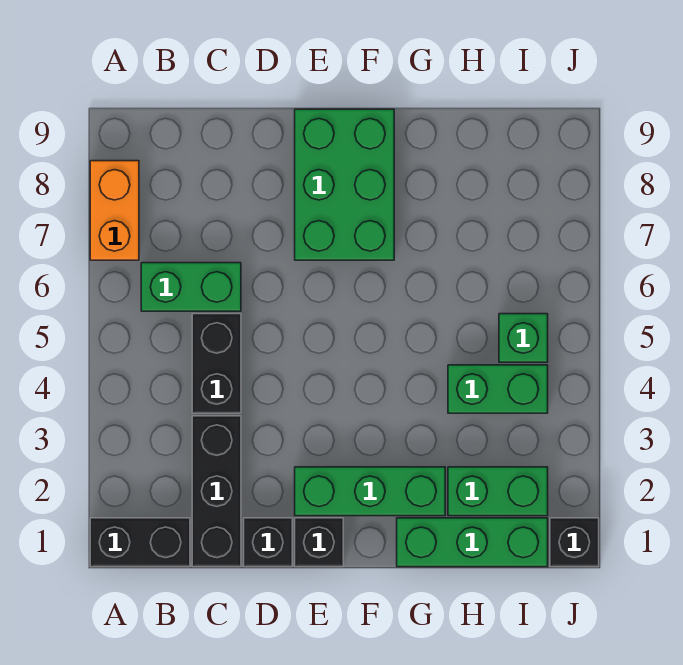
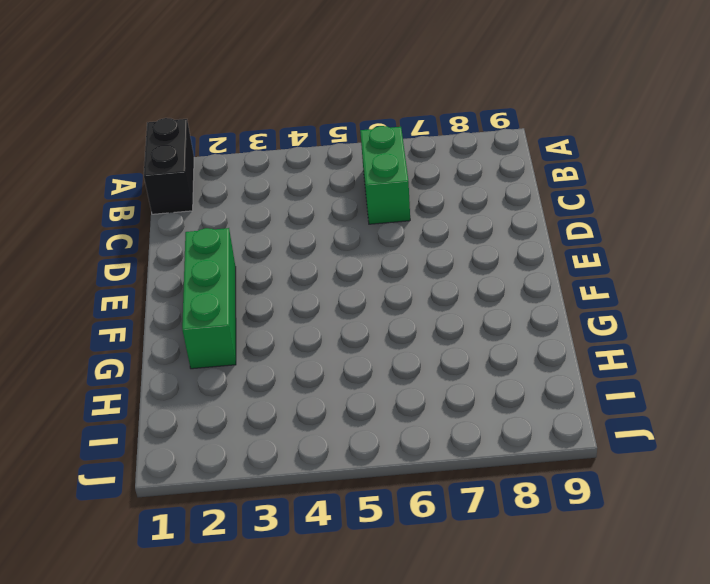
none -> orange brick A7:A8 level 1
none -> black brick C1:C3 level 1
none -> black brick C4:C5 level 1

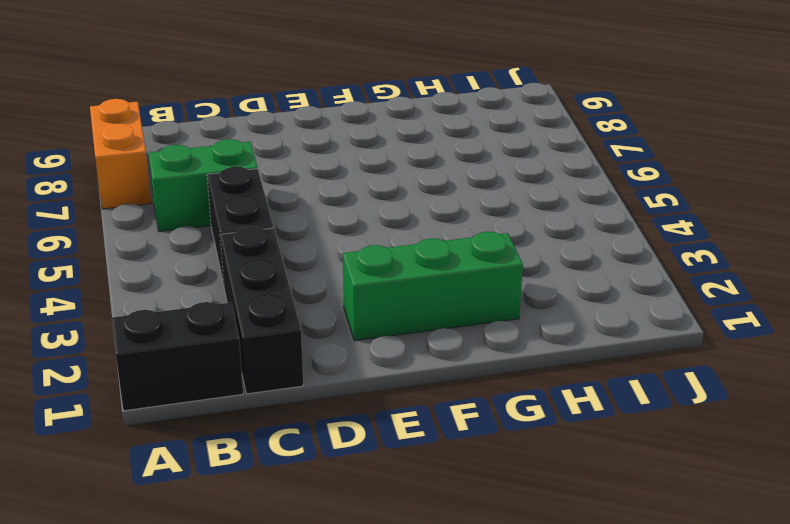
none -> black brick D1 level 1
none -> black brick E1 level 1
none -> green brick E7:F9 level 1

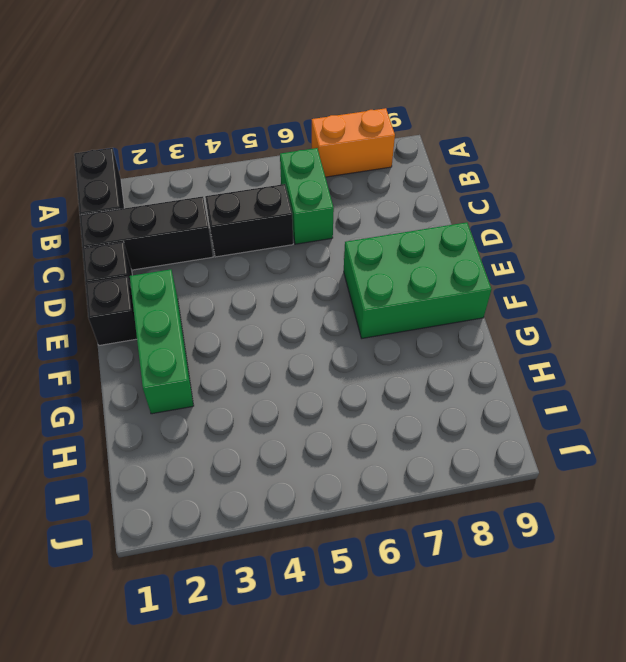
none -> green brick G1:I1 level 1
none -> green brick H2:I2 level 1
none -> green brick H4:I4 level 1

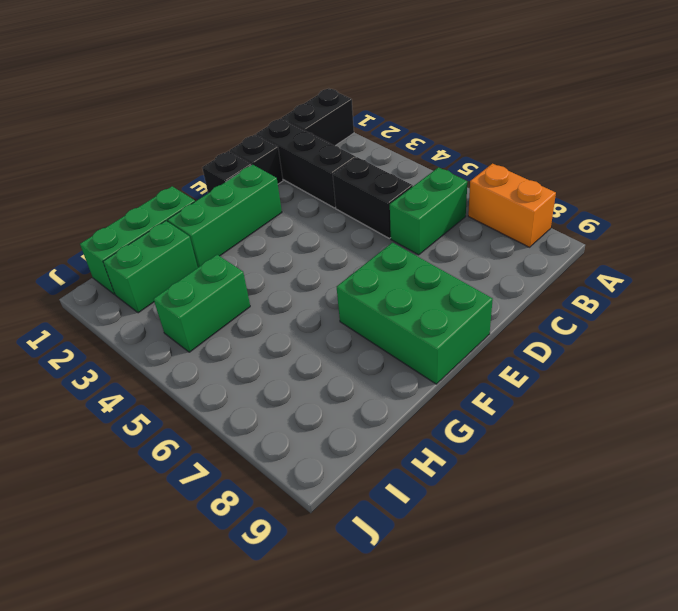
none -> green brick I5 level 1
none -> black brick J1 level 1

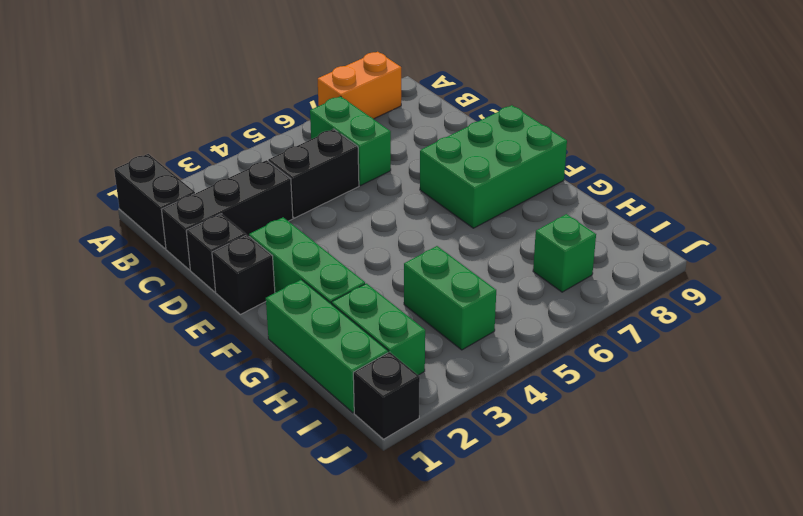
green brick I7 level 1 -> green brick I5 level 1

